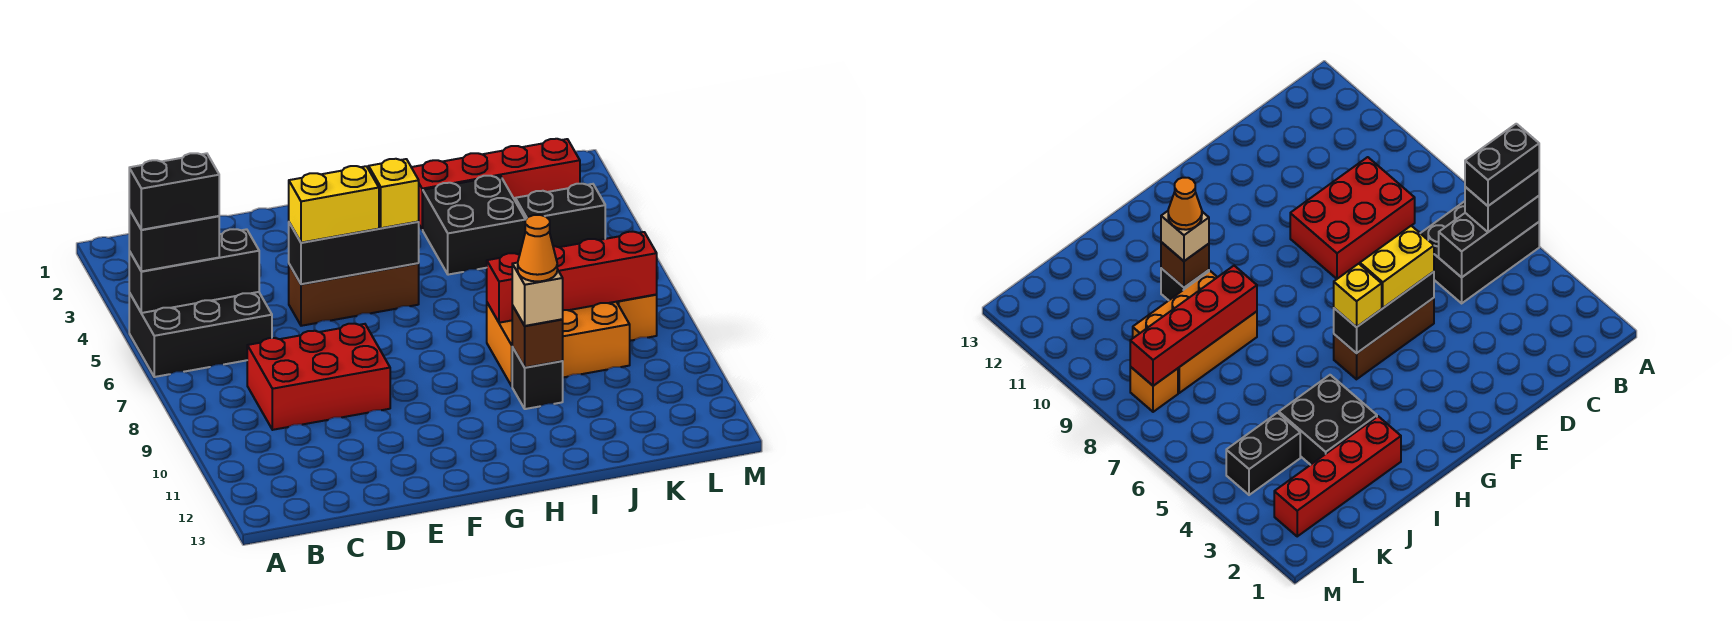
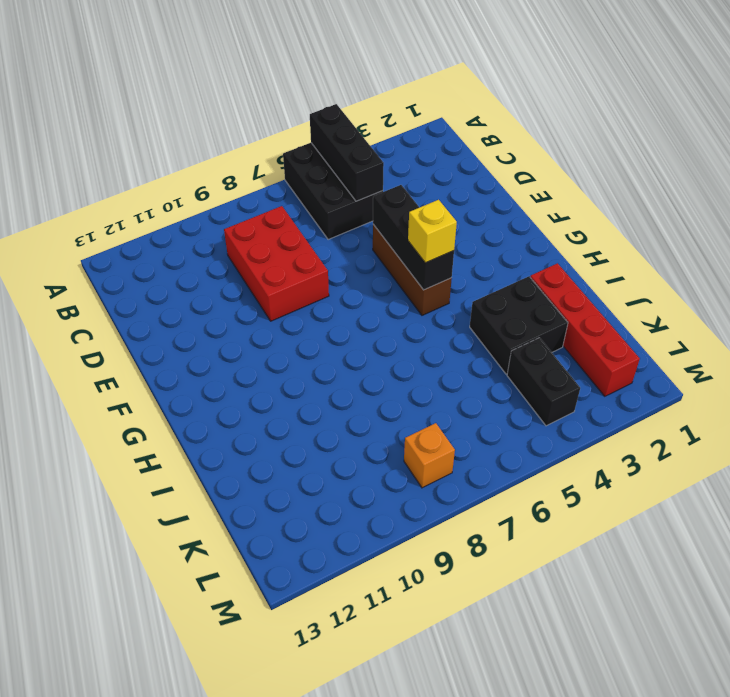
none -> orange brick I8:K9 level 1
none -> black brick I10 level 1
none -> red brick I8:L8 level 2

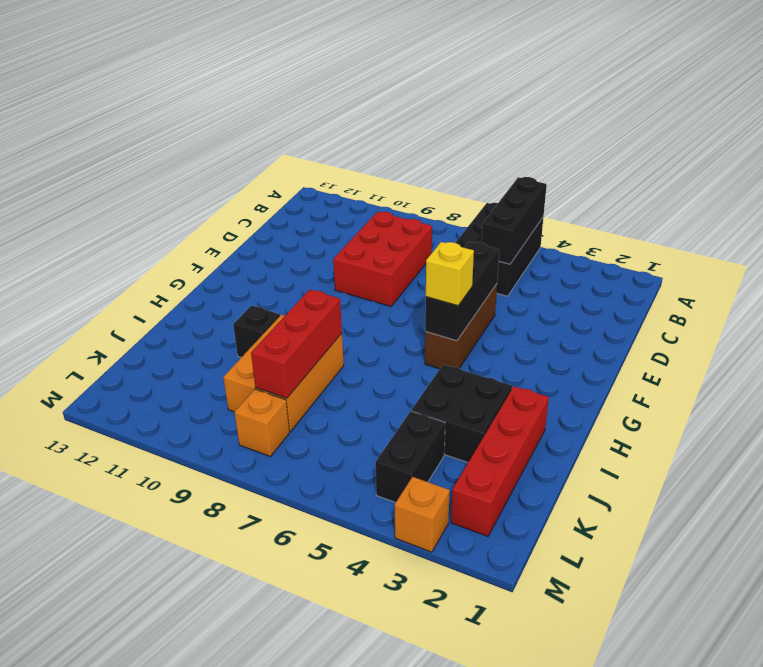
red brick I8:K8 level 2 -> red brick I8:L8 level 2
orange brick M3 level 1 -> none
none -> brown brick I10 level 2
none -> black brick A5:B5 level 3
none -> yellow brick E5:F5 level 3

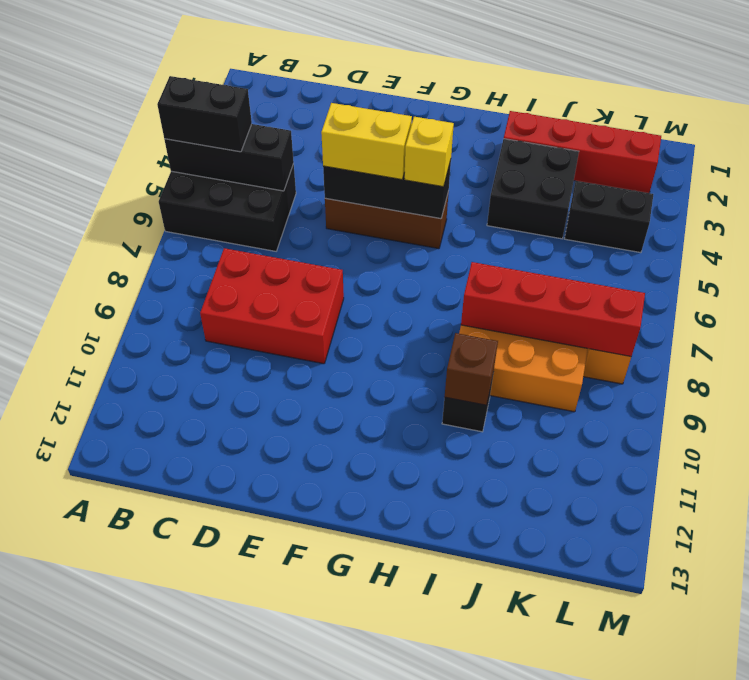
none -> tan brick I10 level 3
none -> black brick A5:B5 level 4
none -> orange cone I10 level 4

